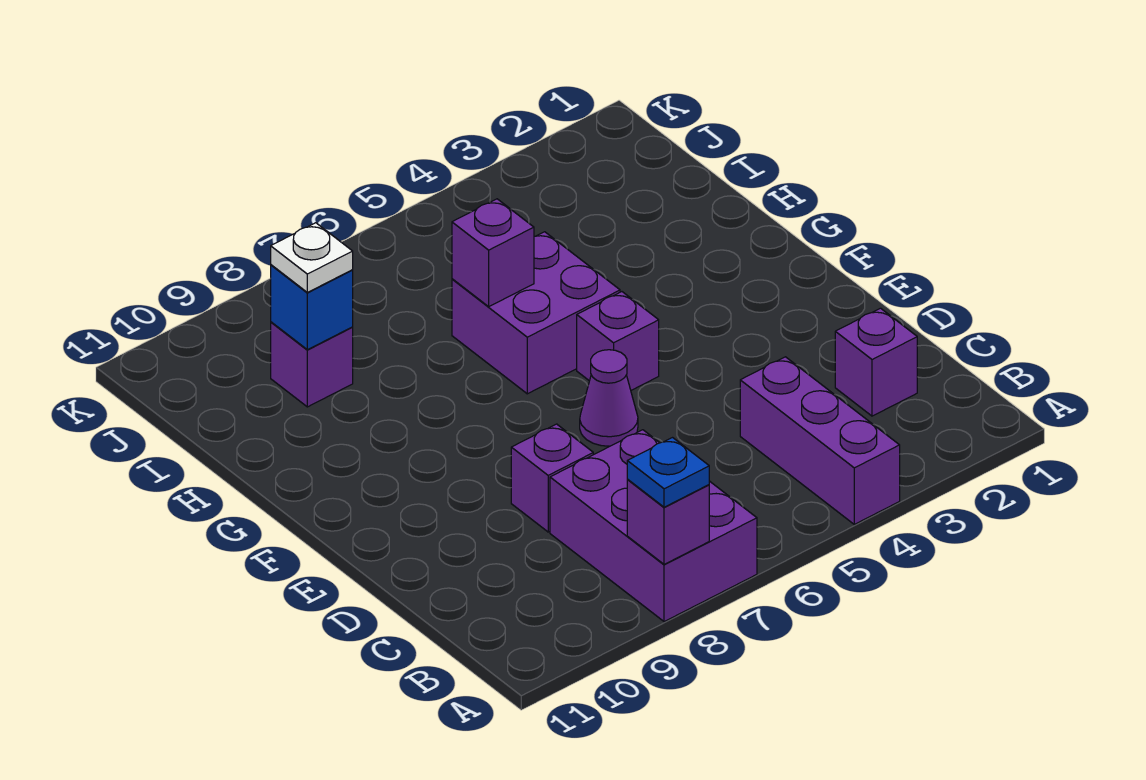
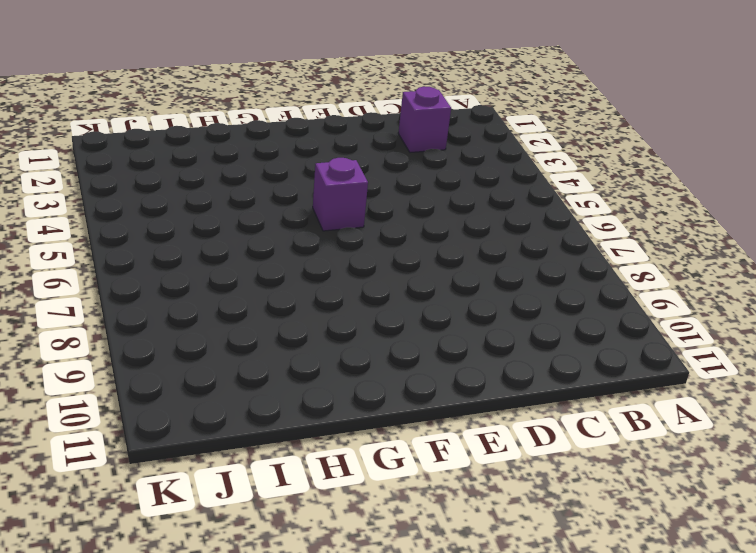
none -> purple brick A4:C4 level 1
none -> purple brick A7:C8 level 1
none -> purple brick D8 level 1

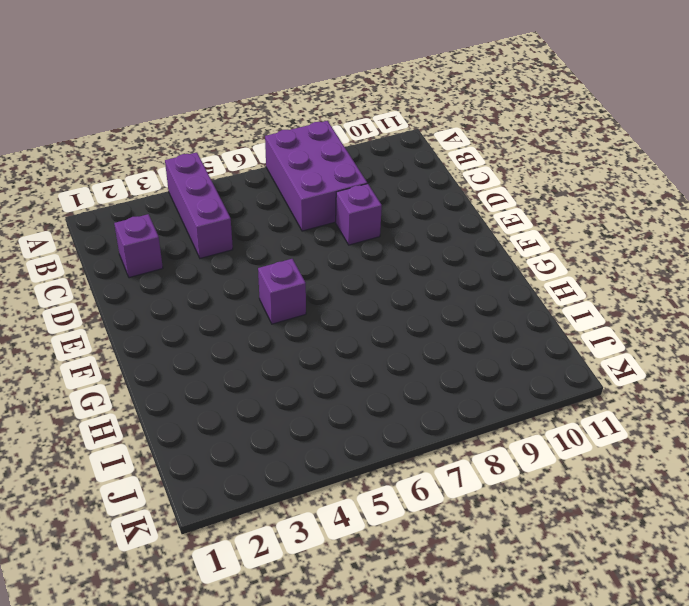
none -> purple cone E6 level 1
none -> purple brick G5:H6 level 1
none -> purple brick I9 level 1

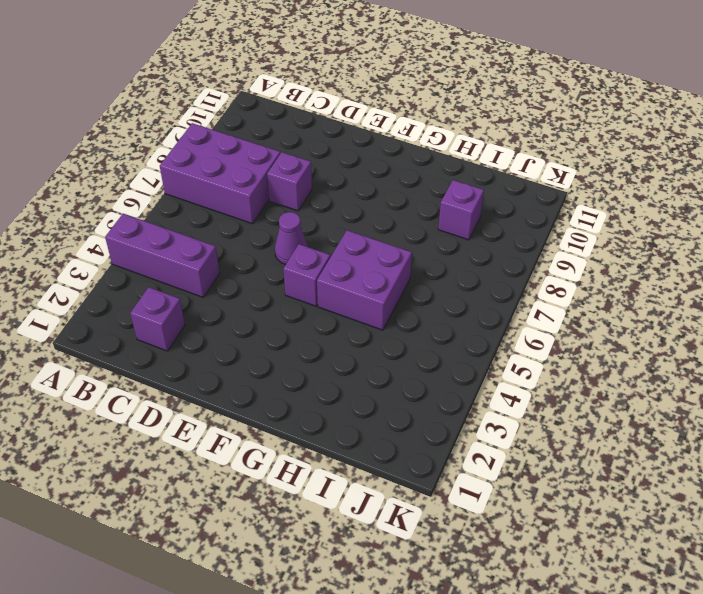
none -> purple brick A8 level 2
none -> purple brick H6 level 2
none -> blue brick I9 level 2

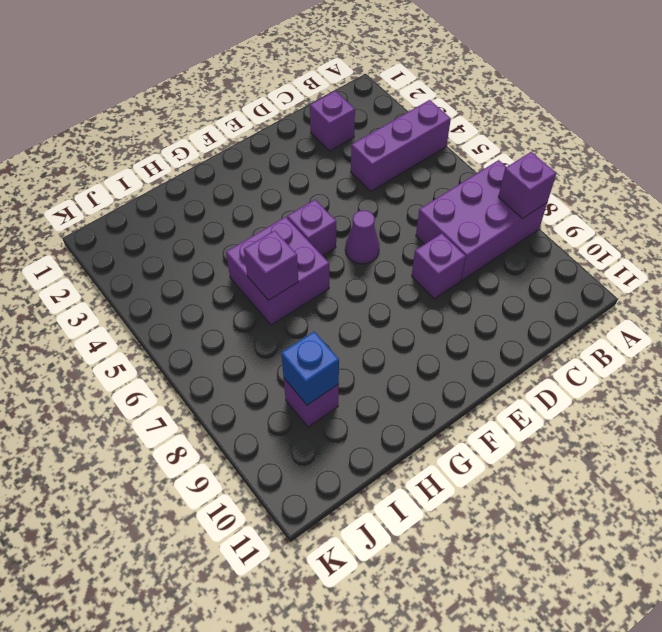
none -> blue plate A8 level 3
none -> white plate I9 level 3

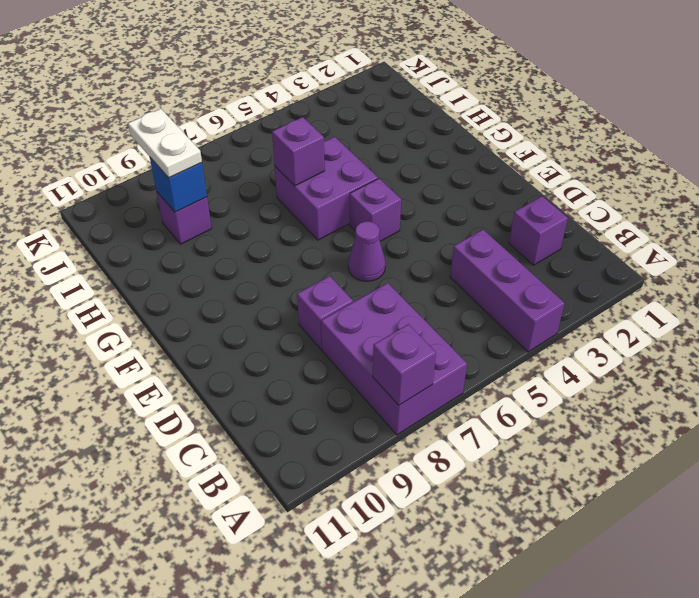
white plate I9:J9 level 3 -> white plate I9 level 3
none -> blue plate A8 level 3

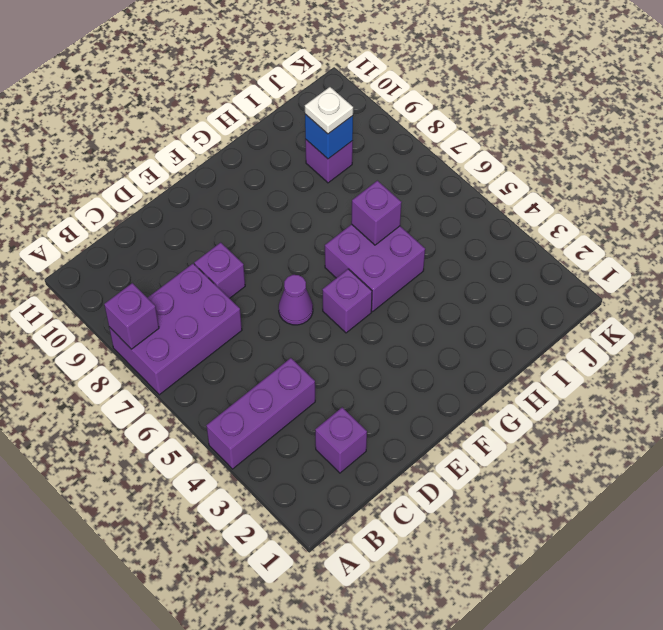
none -> blue plate A8 level 3

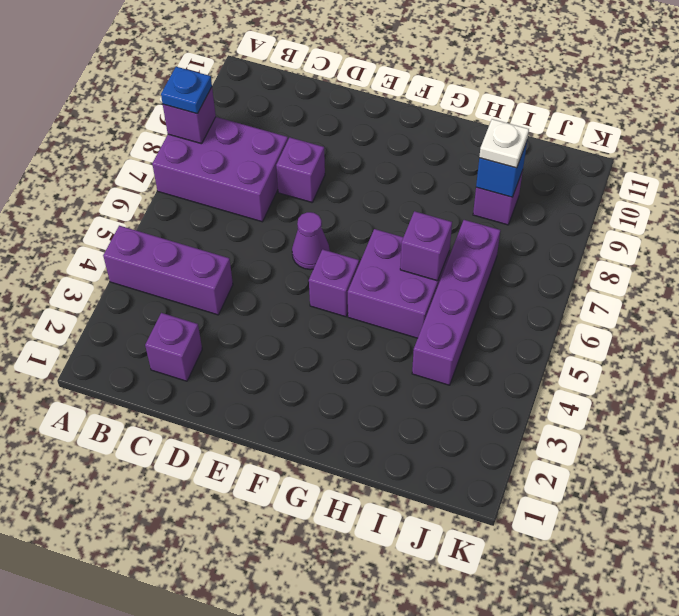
purple brick I4:I7 level 1 -> none

